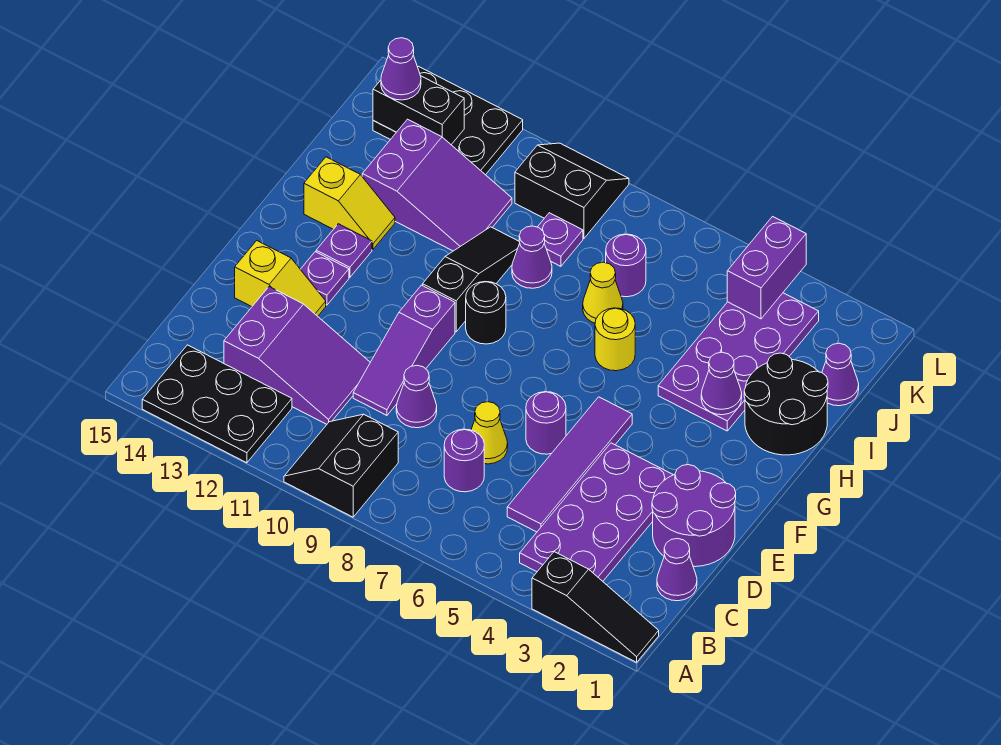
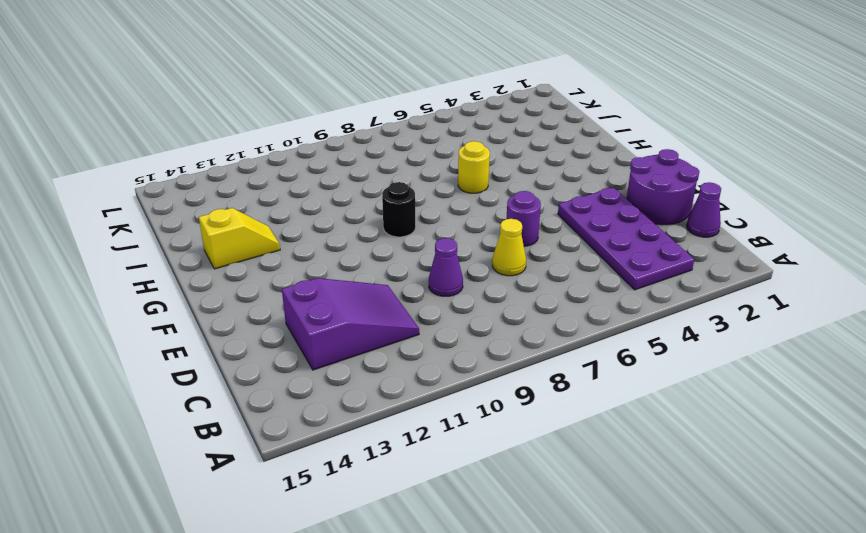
none -> black slope A1:A3 level 1 top 3
none -> black slope A9:B10 level 1 top 9
none -> black plate A12:B14 level 1
none -> purple tile C5:F5 level 1

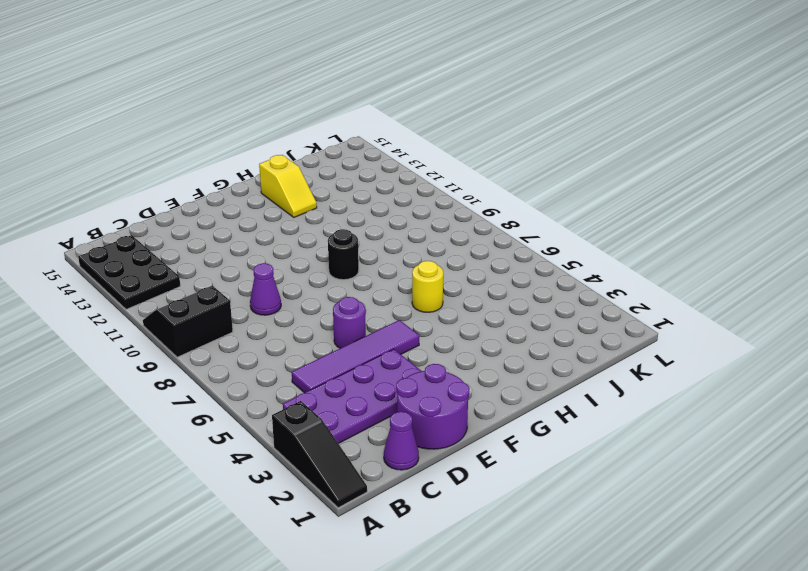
none -> purple round brick C7 level 1
none -> purple slope C11:D13 level 1 top 13
none -> yellow cone D7 level 1
none -> purple slope D10:F10 level 1 top F

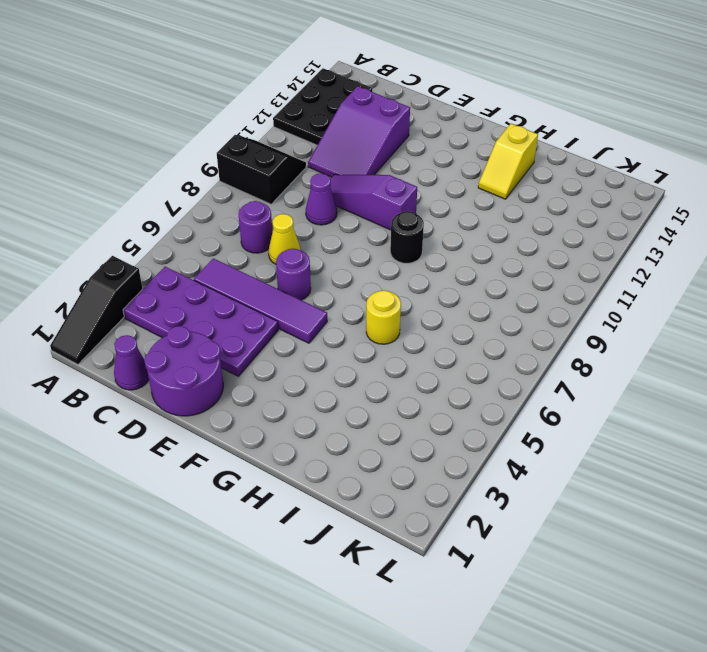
none -> yellow slope E13:E14 level 1 top 14
none -> purple plate F13 level 1
none -> black slope G10:I10 level 1 top G
none -> purple plate G13 level 1

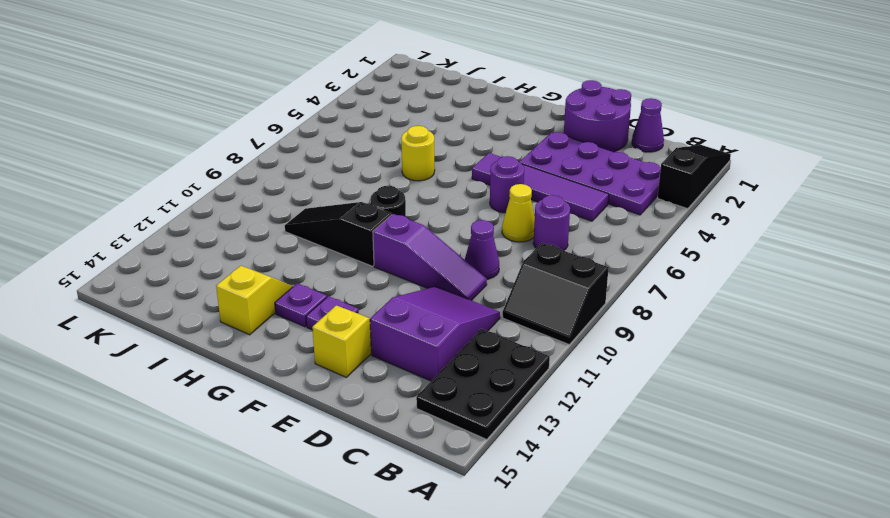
none -> black round brick H1:I2 level 1
none -> purple plate H3:K4 level 1
none -> yellow cone I7 level 1
none -> purple cone I9 level 1

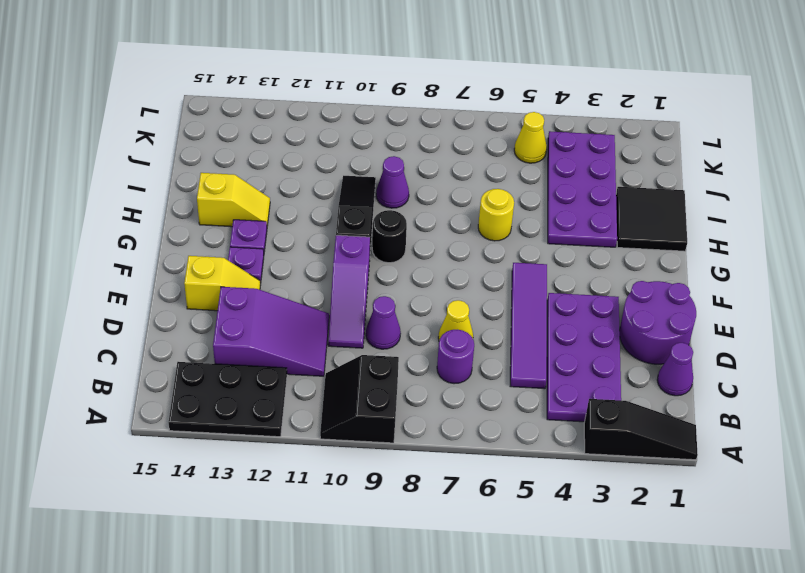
black tile H1:I2 level 1 -> black round brick H1:I2 level 1
yellow cone K5 level 1 -> yellow cone I7 level 1
none -> purple round brick E6 level 1
none -> purple slope I11:J13 level 1 top 13
none -> purple cone J1 level 1
none -> purple round brick J7 level 1

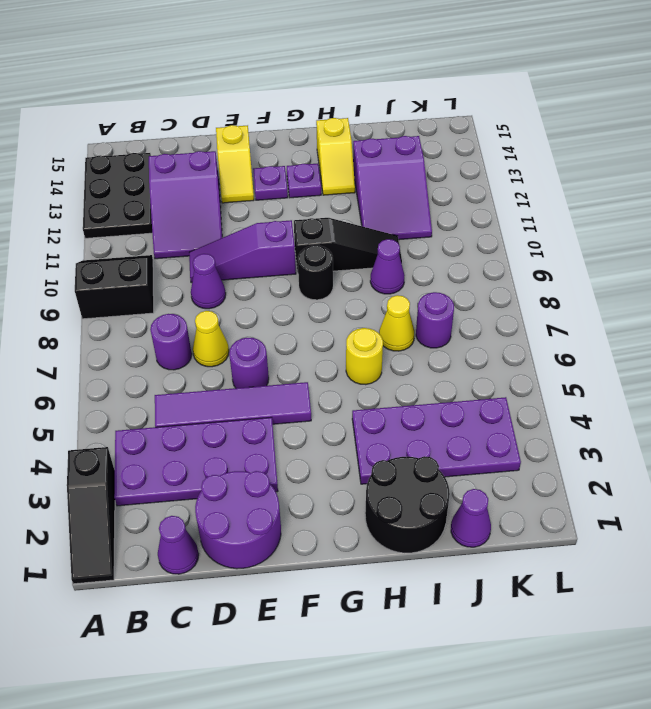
none -> purple plate J9 level 1
none -> black slope K9:L10 level 1 top K
none -> black plate K12:L14 level 1
none -> purple cone H3 level 2

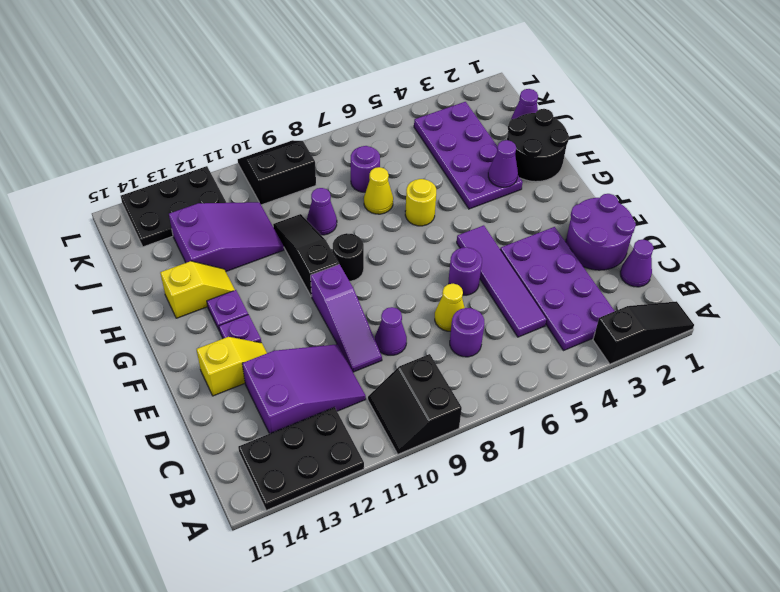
none -> purple plate J9 level 1
none -> purple brick K4:L4 level 2
none -> black brick K13:K14 level 2
none -> purple cone K14 level 3

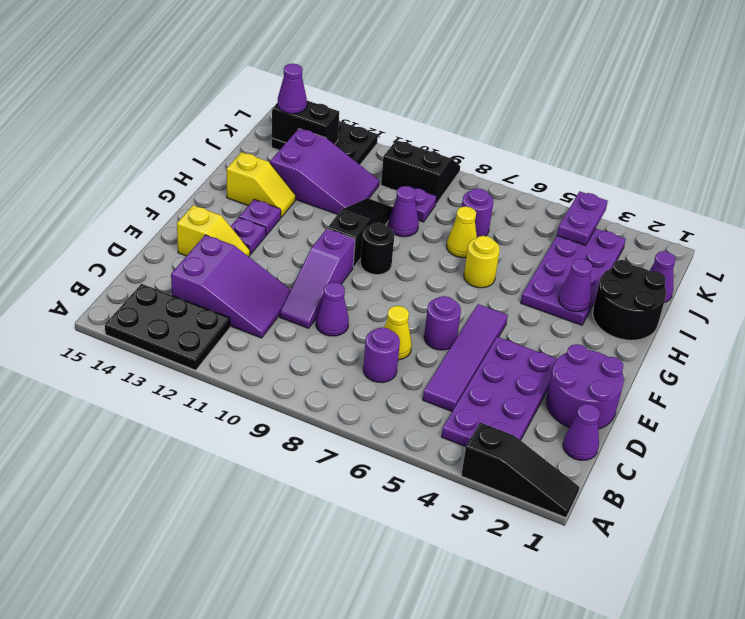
purple plate K4:L4 level 2 -> purple brick K4:L4 level 2
none -> black slope A9:B10 level 1 top 9

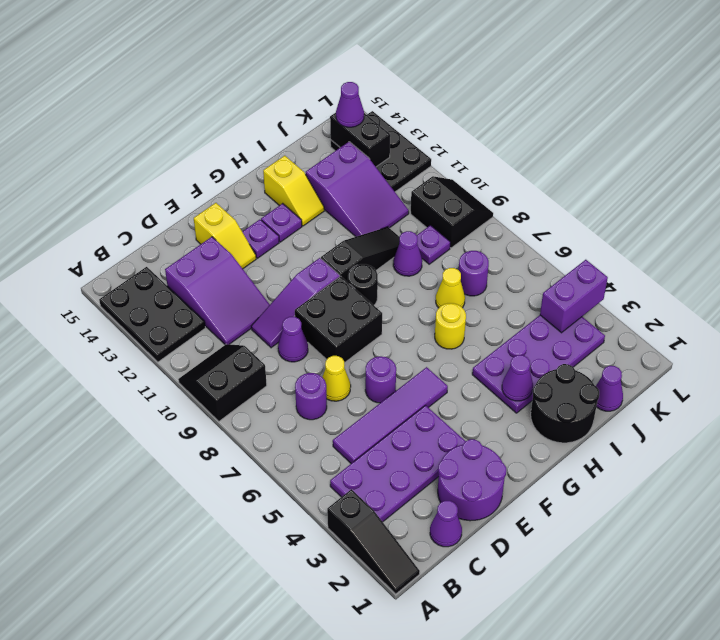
black brick E8:F9 level 1 -> none

